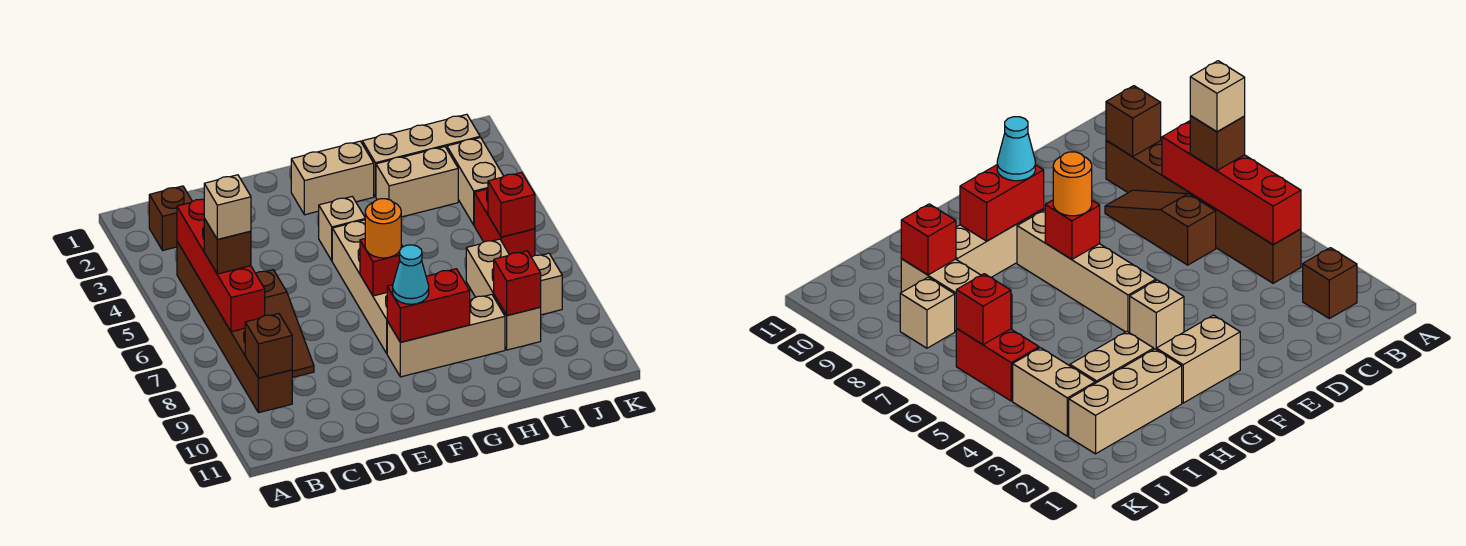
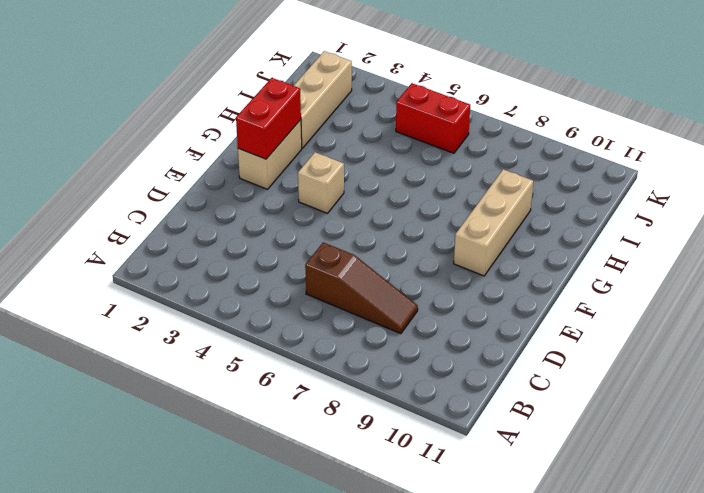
red brick F2:G2 level 2 -> red brick F9:G9 level 2
none -> brown brick B2 level 1
none -> brown brick B4:B9 level 1
none -> tan brick F5:F8 level 1

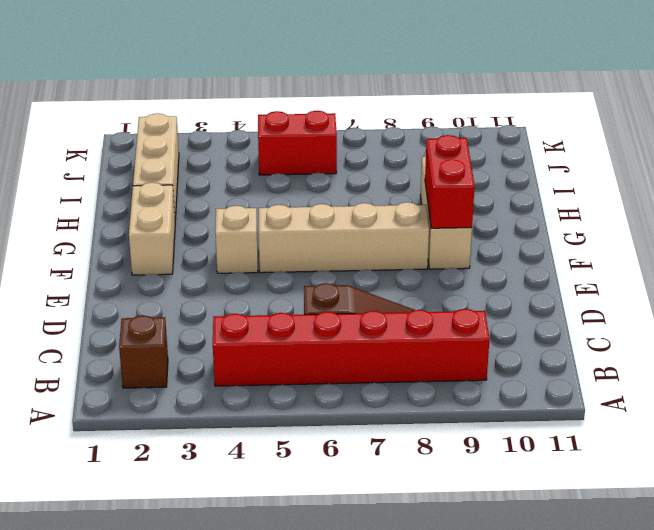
red brick B4:B9 level 1 -> brown brick B4:B9 level 1
none -> tan brick H3:I3 level 1
none -> tan brick I7:I9 level 1
none -> tan brick J3:J4 level 1

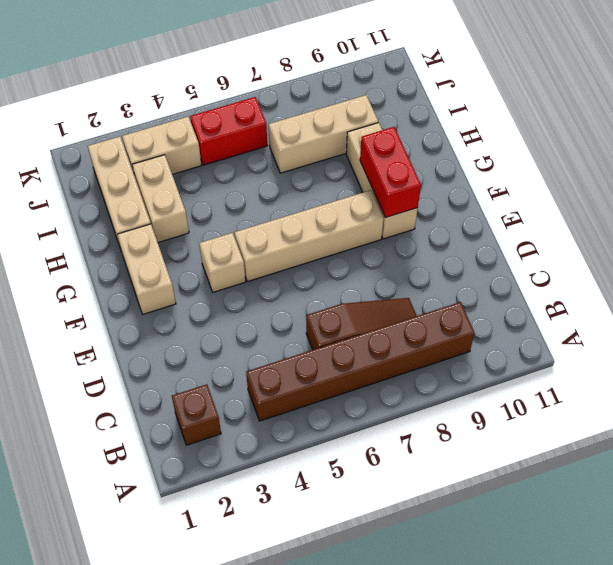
none -> tan brick J8 level 1
none -> red brick B4:B7 level 2
none -> brown brick B9 level 2

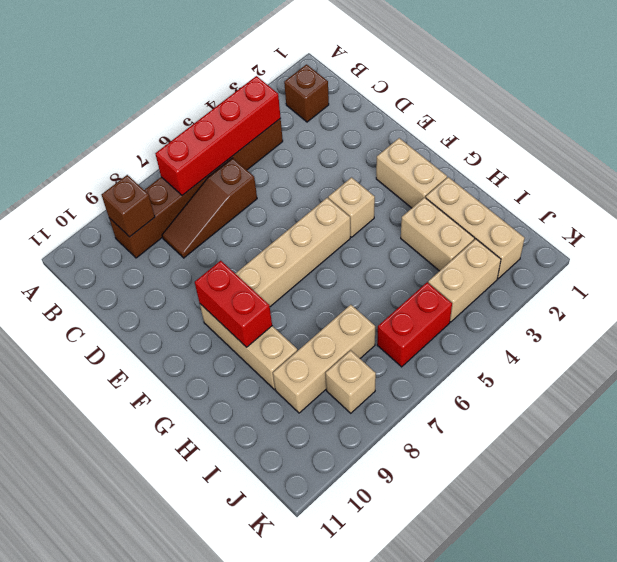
none -> red brick F7 level 2
none -> red brick I9 level 2
none -> red brick J6 level 2

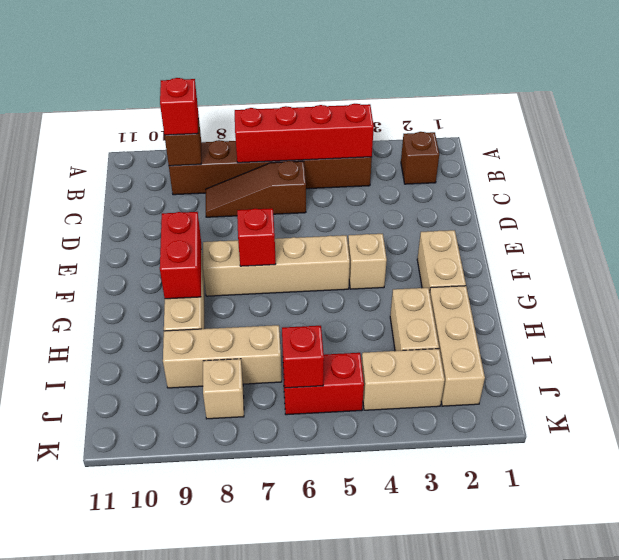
red brick B9 level 3 -> red brick I9 level 2
none -> brown brick B6 level 3
none -> orange round brick F7 level 3
none -> cyan cone F9 level 3

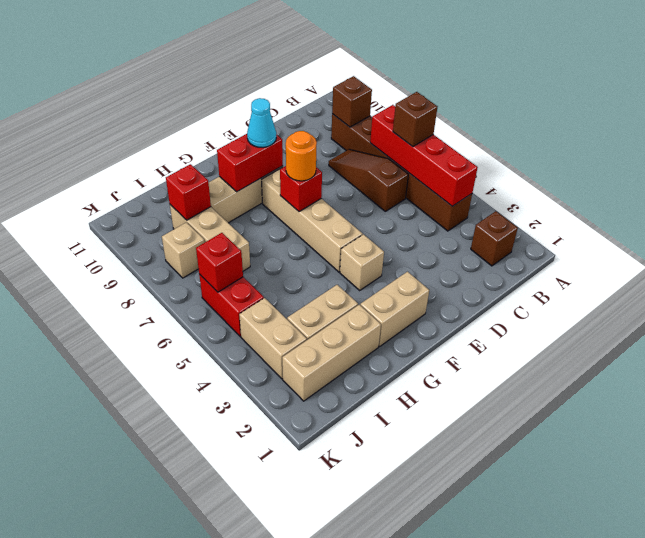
none -> tan brick B6 level 4

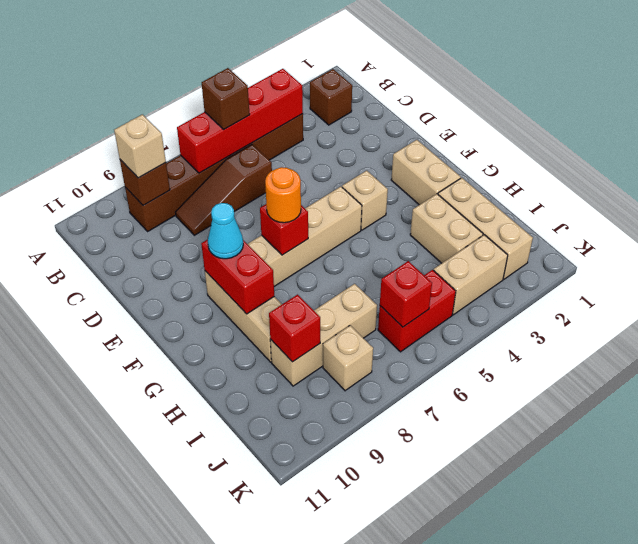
tan brick B9 level 3 -> tan brick B6 level 4

